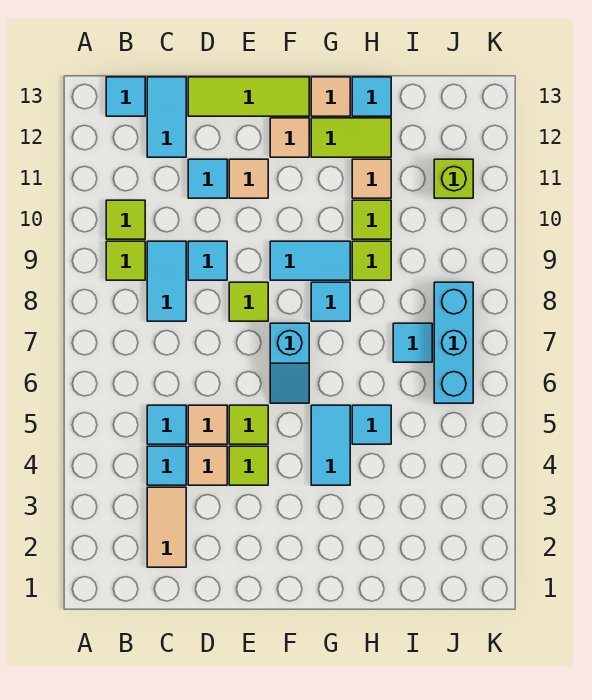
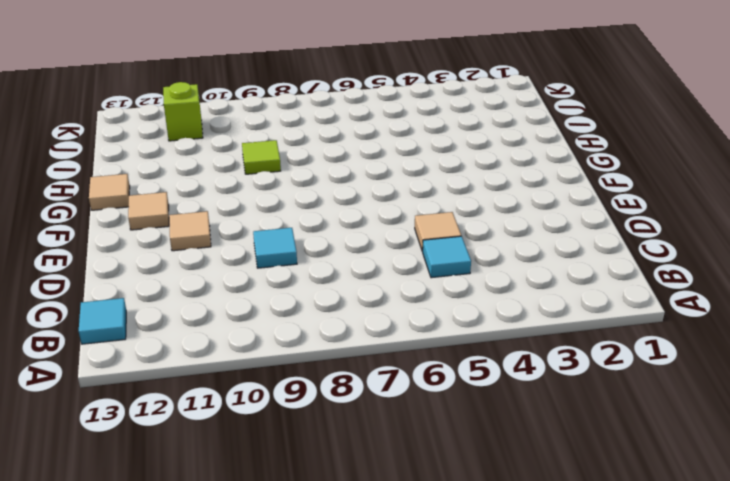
none -> lime tile B9 level 1
none -> lime tile B10 level 1
none -> tan tile C2:C3 level 1
none -> cyan tile C4 level 1

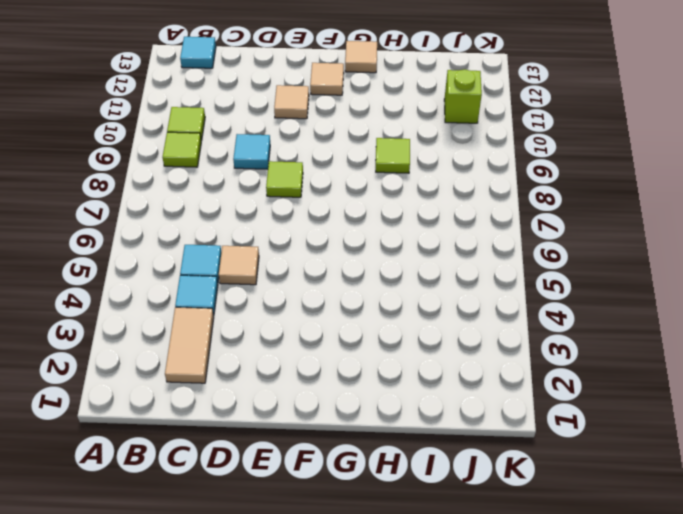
none -> cyan tile C8:C9 level 1
none -> cyan tile C12:C13 level 1
none -> tan tile D4 level 1
none -> cyan tile D11 level 1

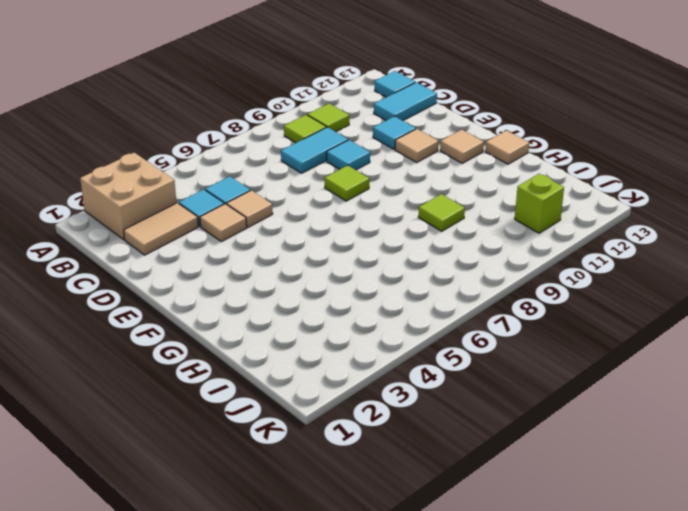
tan brick A2:B3 level 1 -> none
none -> lime tile D13:F13 level 1
none -> lime tile E4 level 1
none -> lime tile E5 level 1
none -> cyan slope F6:F7 level 1 top 7

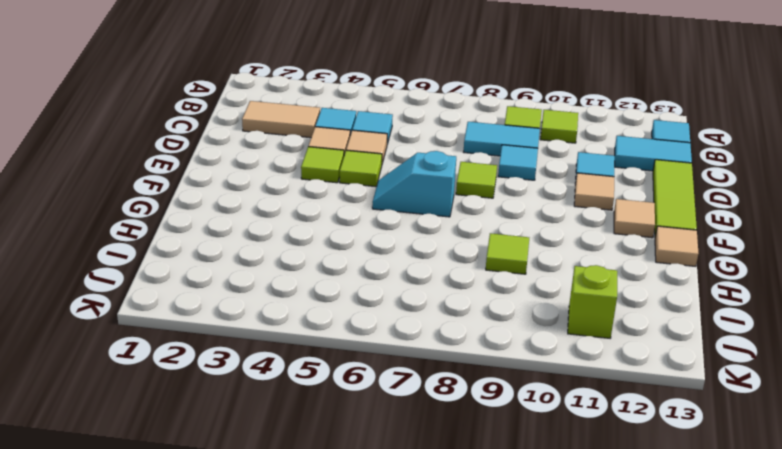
none -> cyan tile F9:G9 level 1
none -> cyan tile G4:G5 level 1
none -> cyan tile G8 level 1
none -> lime tile G12:H12 level 1

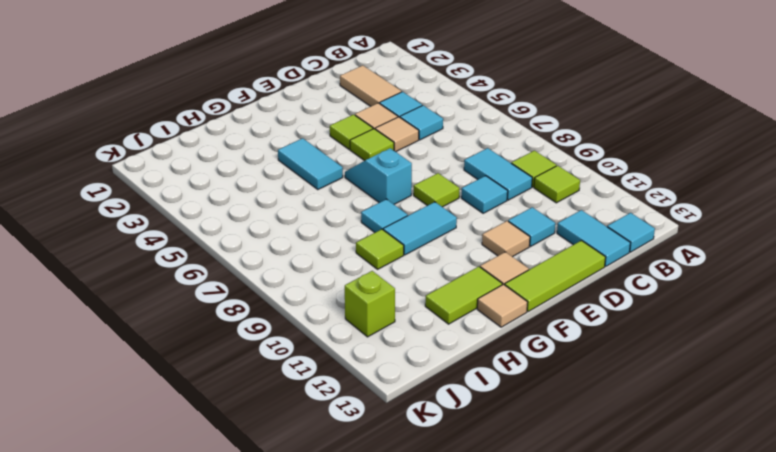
none -> cyan tile H5 level 1
none -> lime tile H10 level 1
none -> tan tile H11 level 1
none -> cyan tile H13 level 1

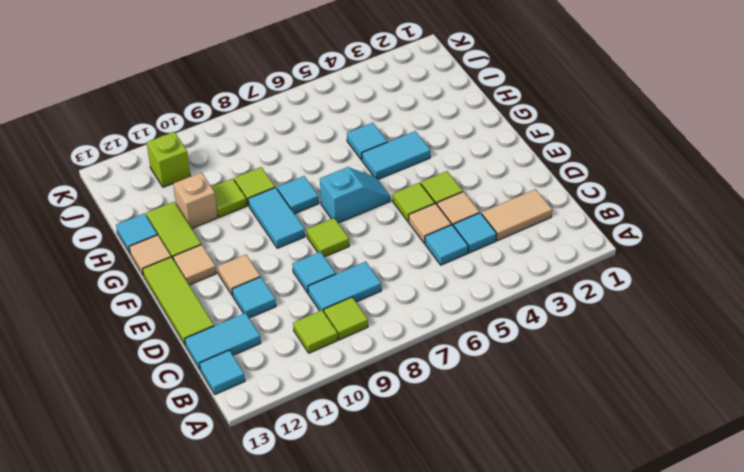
tan brick H11 level 1 -> tan tile H11 level 1
none -> cyan tile I7 level 1
none -> cyan brick J6:J8 level 1

